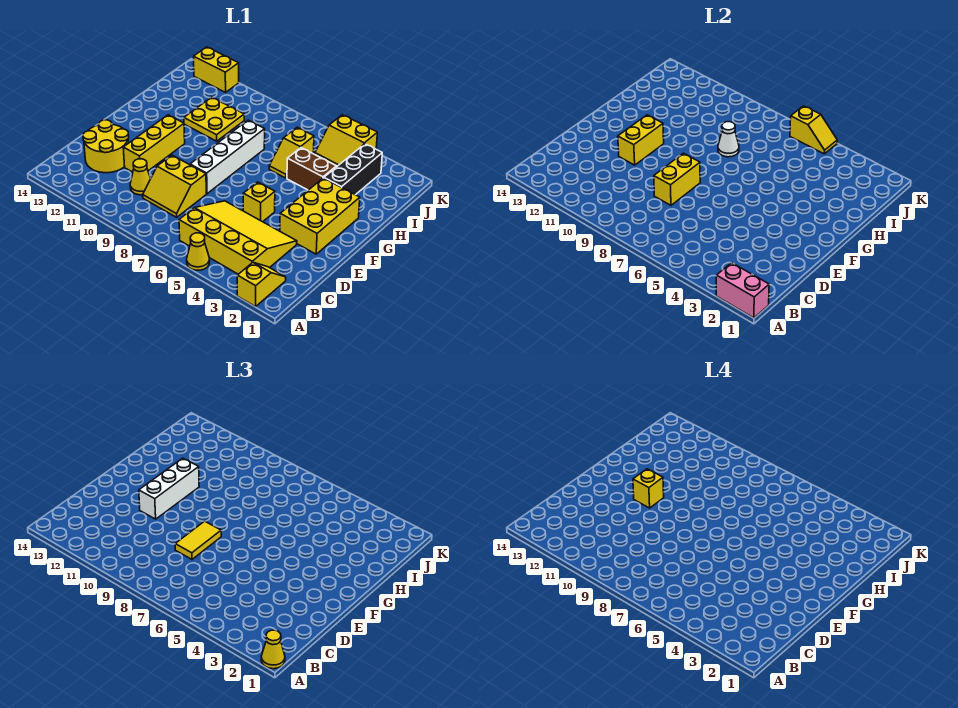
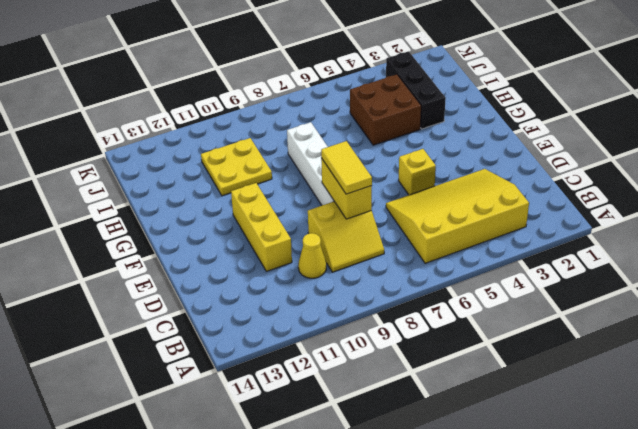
brown brick H4:I5 level 1 -> brown brick H4:H5 level 1
none -> yellow slope A2:B2 level 1 top A
none -> yellow cone A5 level 1
none -> yellow round brick C12:D13 level 1

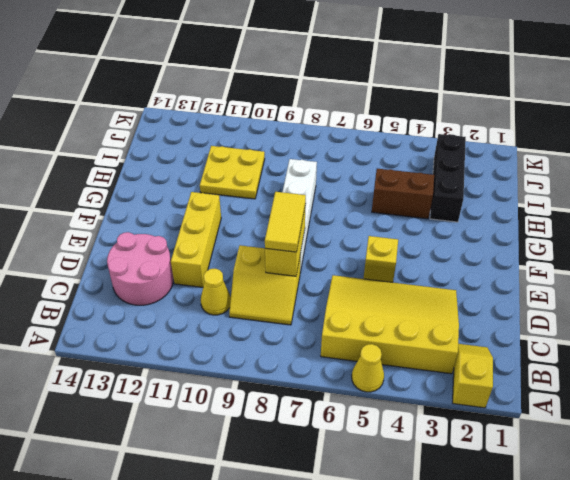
pink round brick C12:D13 level 1 -> yellow round brick C12:D13 level 1
none -> yellow brick E2:G3 level 1
none -> yellow slope H6:I6 level 1 top I
none -> yellow slope J4:K5 level 1 top K

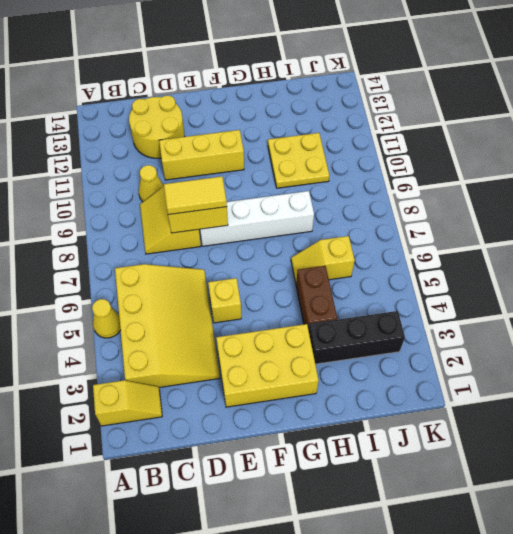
none -> yellow slope J4:K5 level 1 top K
none -> yellow brick K12:K13 level 1
none -> pink brick A1:A2 level 2

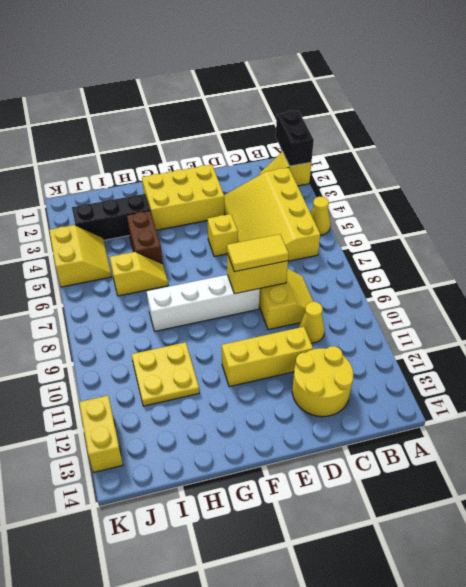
black brick A1:A2 level 2 -> pink brick A1:A2 level 2
none -> yellow brick E11:F11 level 2
none -> white cone H8 level 2
none -> yellow slope K5:K6 level 2 top 6

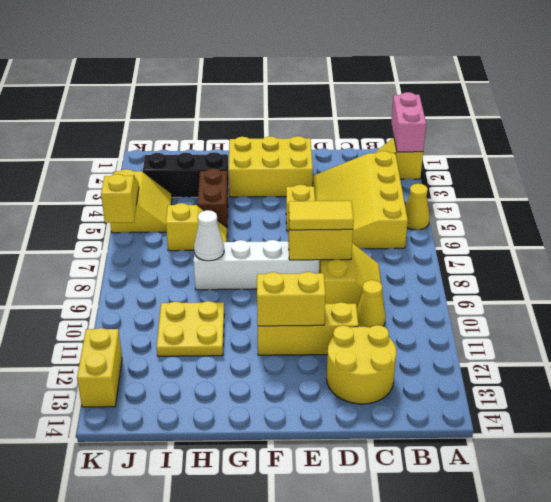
none -> yellow cone A1 level 3
none -> white brick E11:G11 level 3
none -> yellow brick F11 level 4

